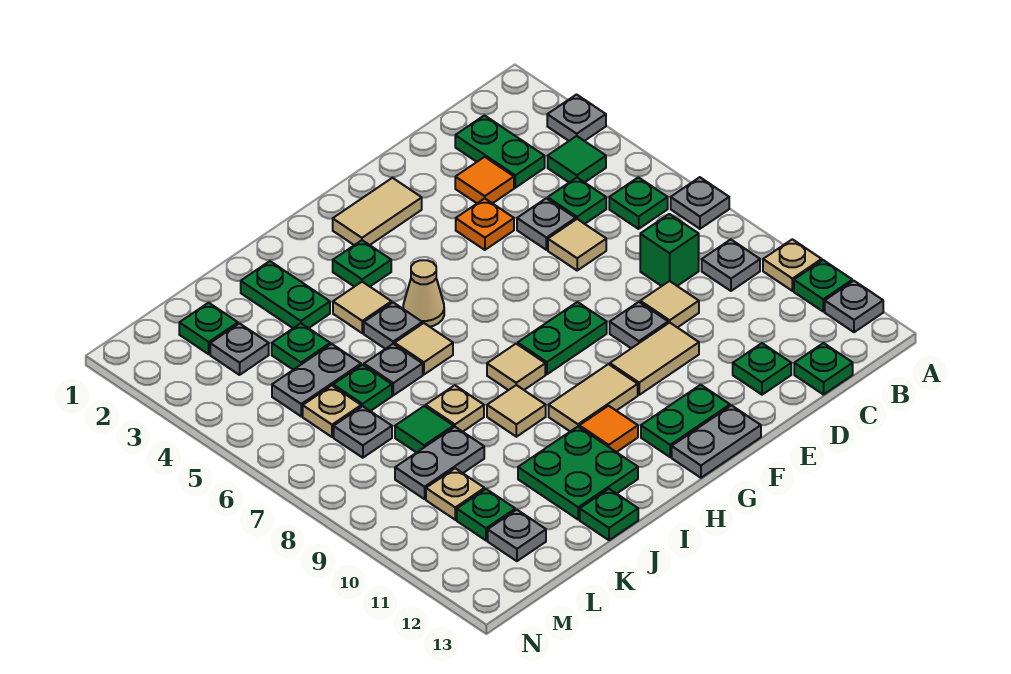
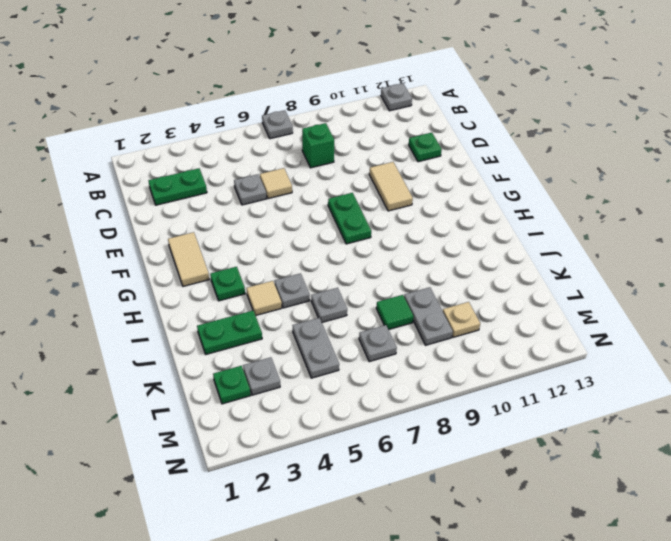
none -> grey plate A3 level 1
none -> tan plate A10 level 1
none -> green plate A11 level 1
none -> green tile B4 level 1

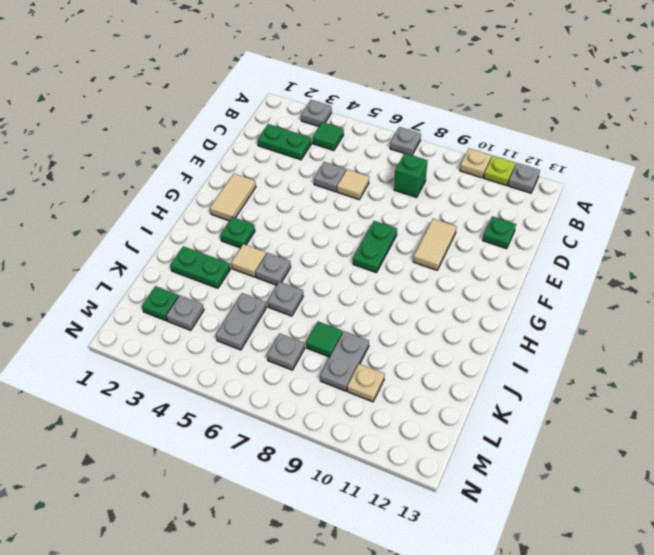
lime plate A11 level 1 -> green plate A11 level 1
none -> green plate B6 level 1
none -> grey plate B9 level 1
none -> green plate C5 level 1
none -> green plate C13 level 1

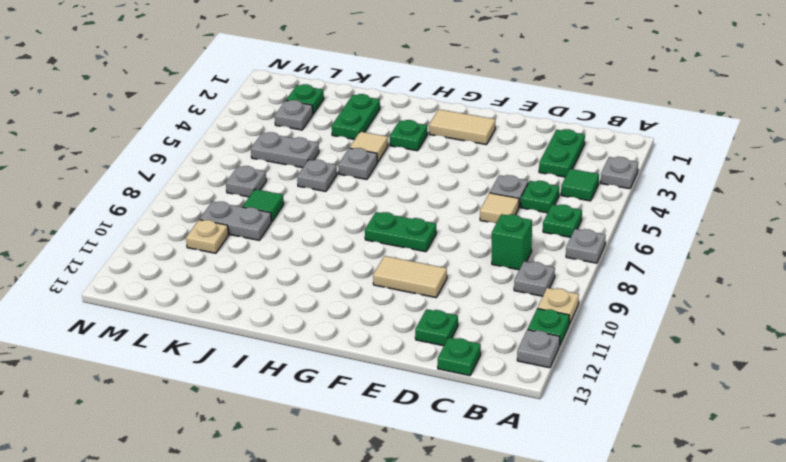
none -> orange tile D3 level 1
none -> tan tile D9 level 1
none -> orange plate E4 level 1
none -> grey plate E9 level 1

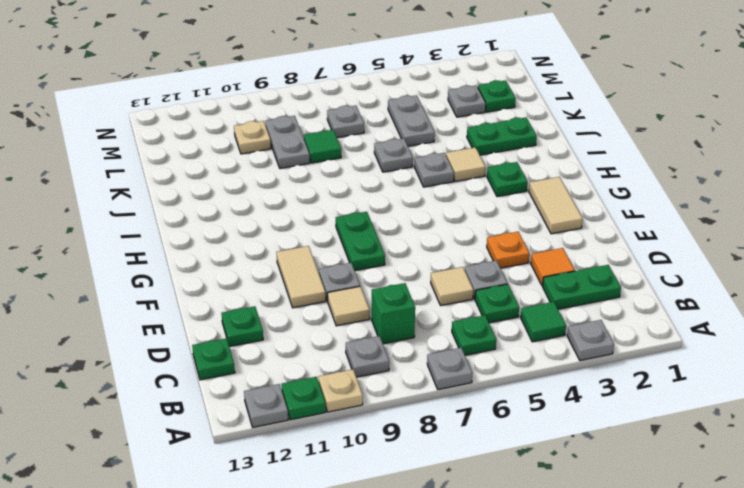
none -> green plate F12:G12 level 1
none -> grey plate F13:G13 level 1
none -> tan tile G10:H10 level 1
none -> tan cone H5 level 1

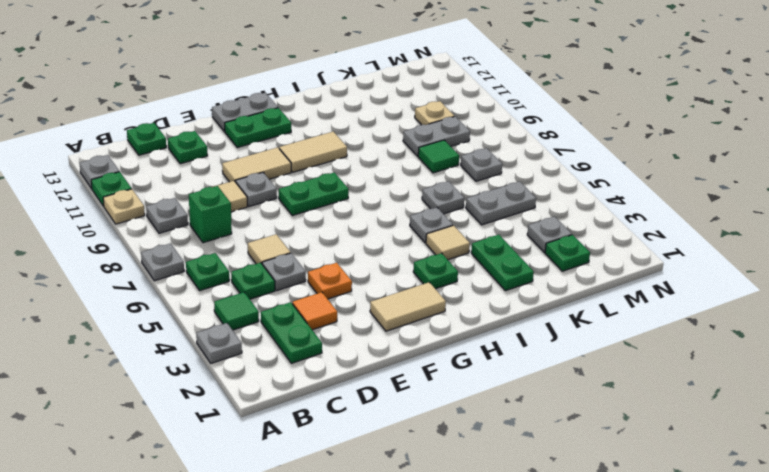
none -> tan cone H5 level 1
none -> tan tile H8 level 1
none -> orange tile H11 level 1
none -> tan tile I6 level 1

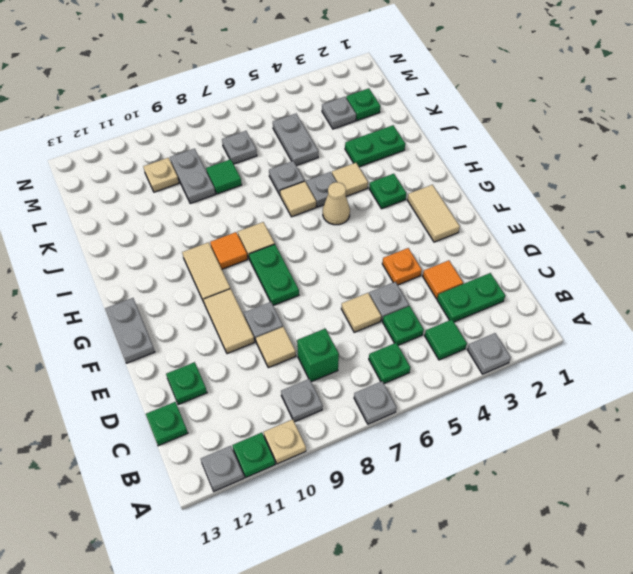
orange tile H9 level 1 -> orange tile H11 level 1
none -> green plate F12:G12 level 1
none -> tan tile I9 level 1
none -> green plate I11:J12 level 1
none -> tan plate J8 level 1

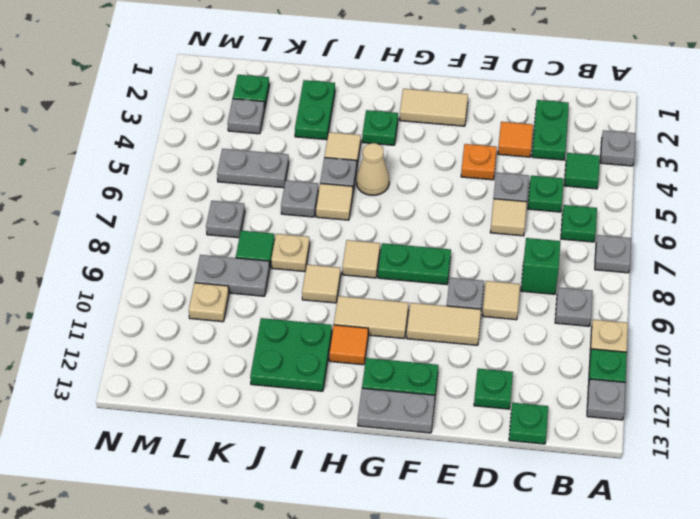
none -> green plate J13 level 1
none -> green plate K4 level 1
none -> green plate K6 level 1
none -> tan plate L6 level 1

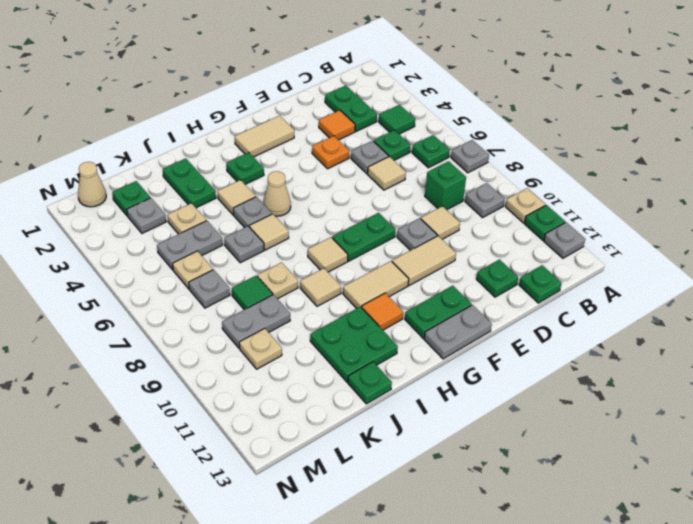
tan plate K4 level 1 -> green plate K4 level 1
tan cone M1 level 1 -> none
none -> grey plate A3 level 1
none -> green plate K6 level 1
none -> green plate L11 level 1
none -> grey plate L12 level 1

